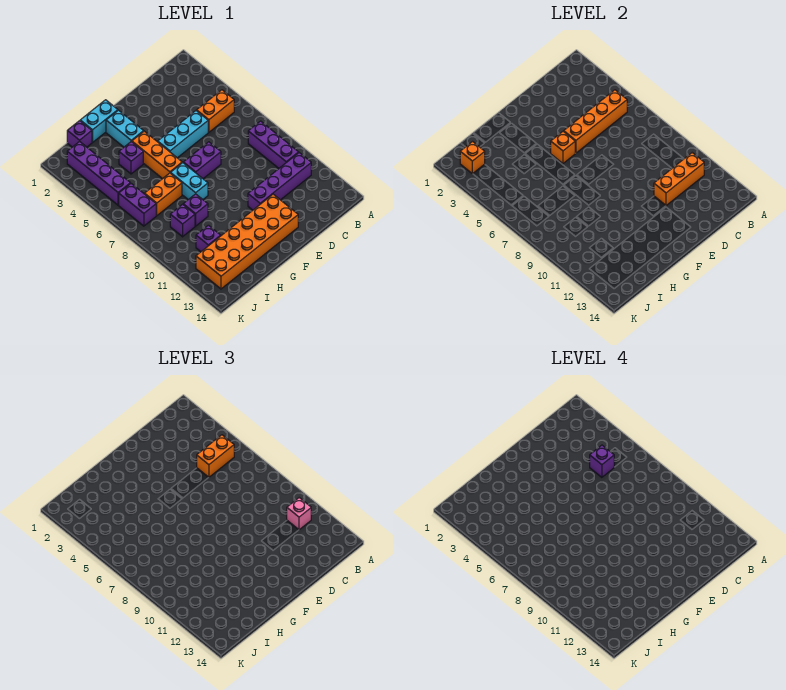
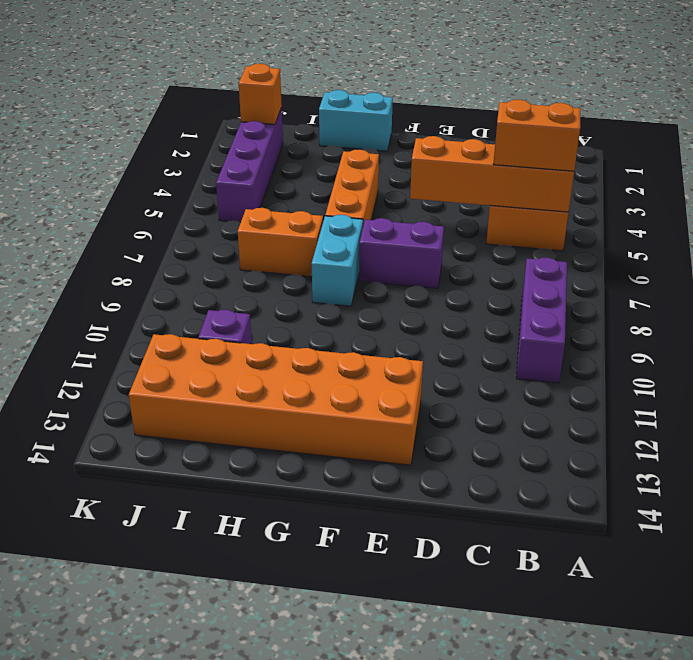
none -> purple brick B11:E11 level 1
none -> cyan brick D5:F5 level 1
none -> cyan brick G2:G3 level 1

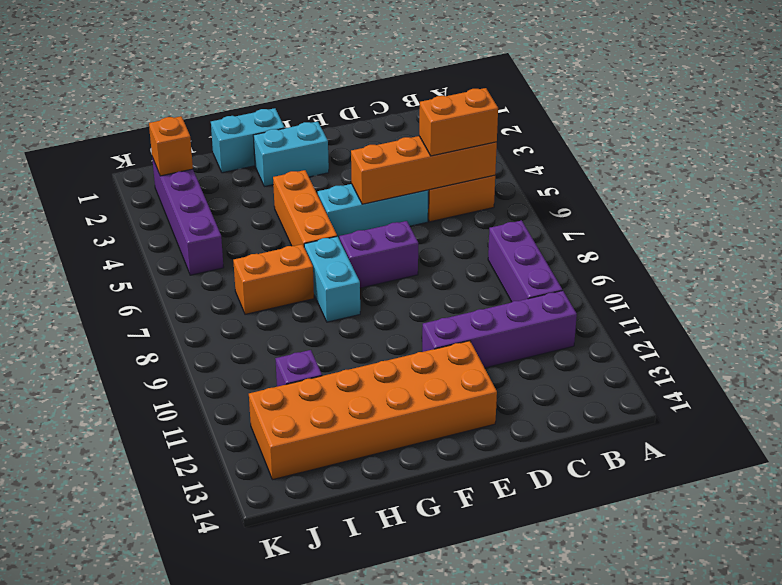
cyan brick F2:G2 level 1 -> cyan brick G2:G3 level 1
none -> purple brick H4 level 1
none -> purple brick H9 level 1
none -> purple brick I1 level 1

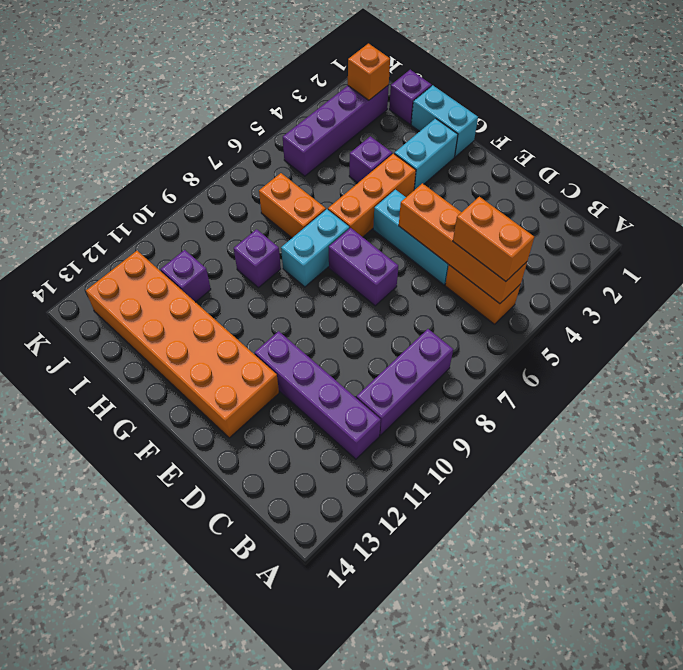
none -> purple brick I9 level 1
none -> purple brick J6:J7 level 1
none -> orange brick B11:D11 level 2

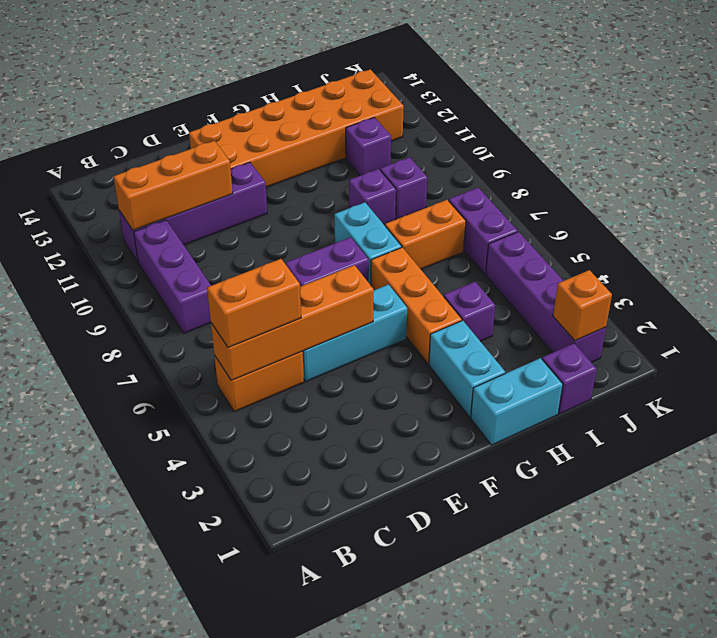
none -> orange brick F5 level 2
none -> pink brick B11 level 3
none -> purple brick C5 level 4

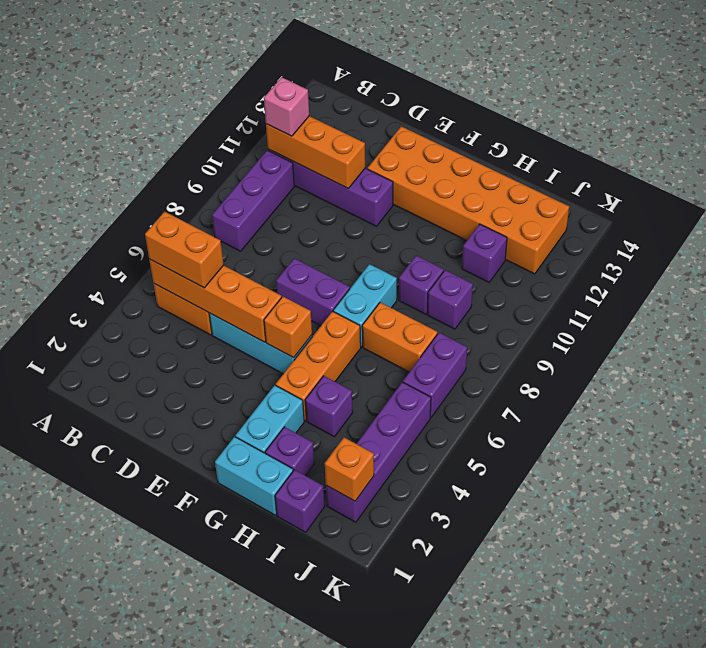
purple brick H2 level 1 -> purple brick C5 level 4

